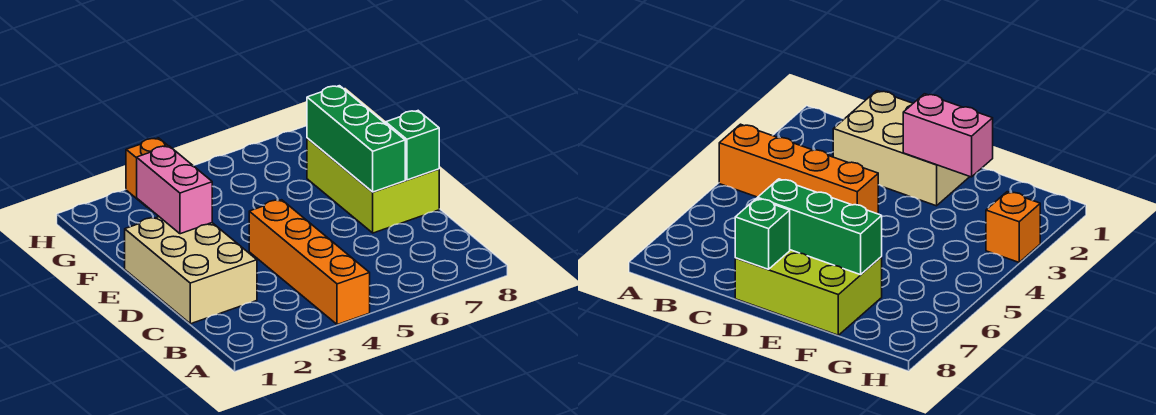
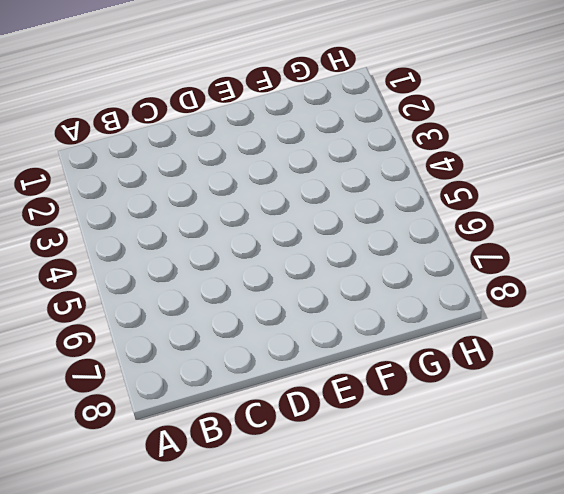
none -> orange brick A4:D4 level 1
none -> tan brick C1:E2 level 1

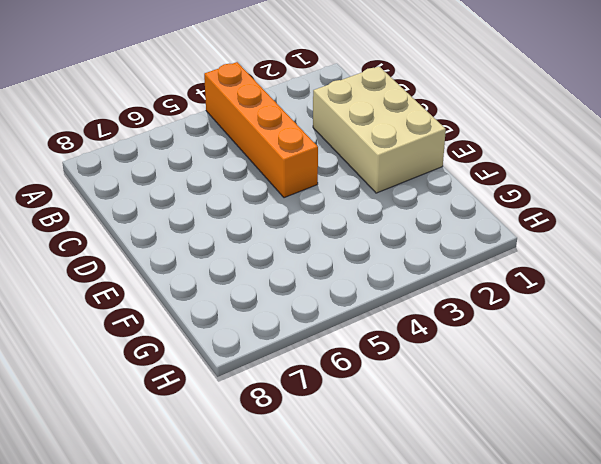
none -> lime brick D7:F8 level 1
none -> orange brick H3 level 1

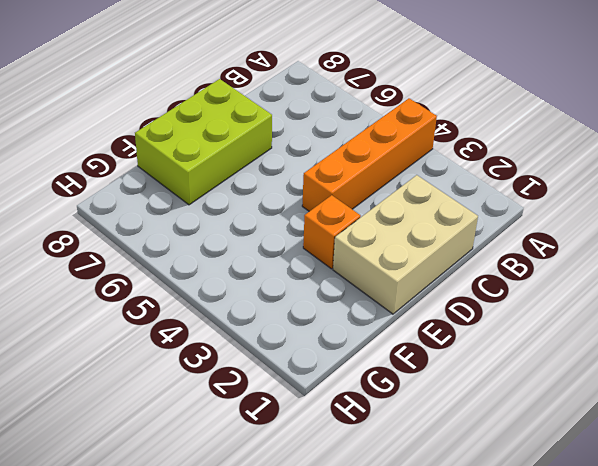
orange brick E3 level 1 -> orange brick H3 level 1
none -> green brick D7:F7 level 2
none -> green brick D8 level 2

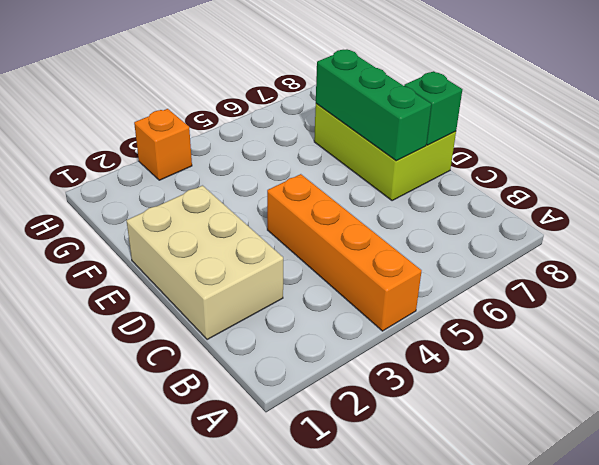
none -> pink brick E2:F2 level 2

